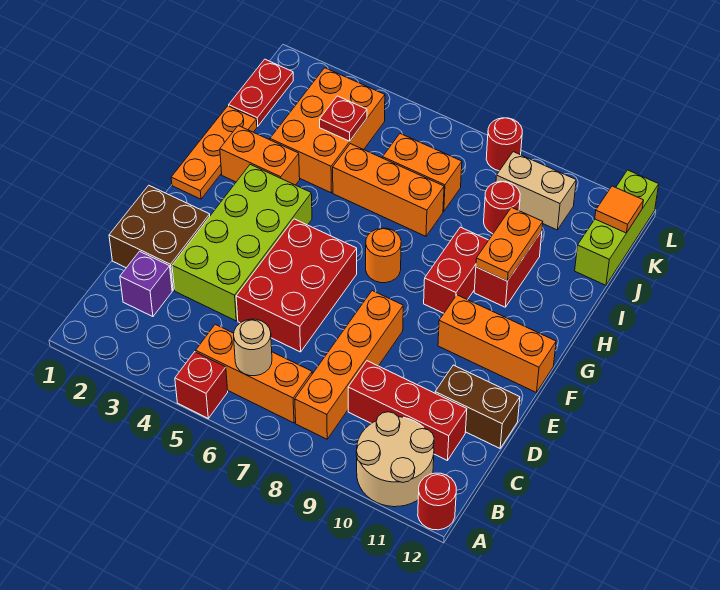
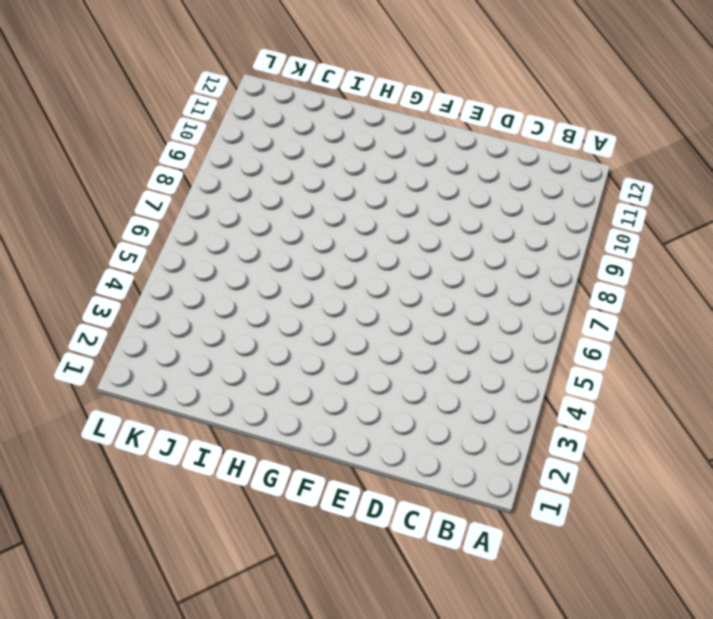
none -> red brick A5 level 1
none -> tan round brick A10:B11 level 1
none -> red round brick A12 level 1

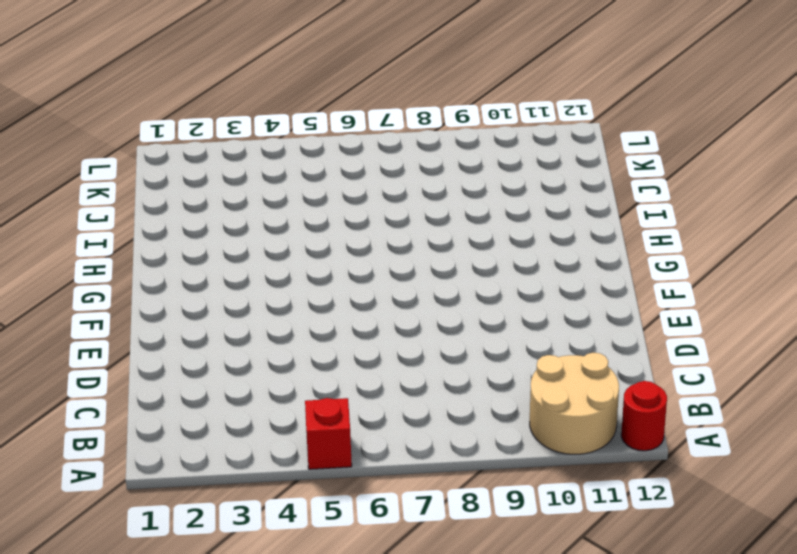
none -> orange brick B5:B7 level 1
none -> orange brick B8:E8 level 1
none -> purple brick C2 level 1

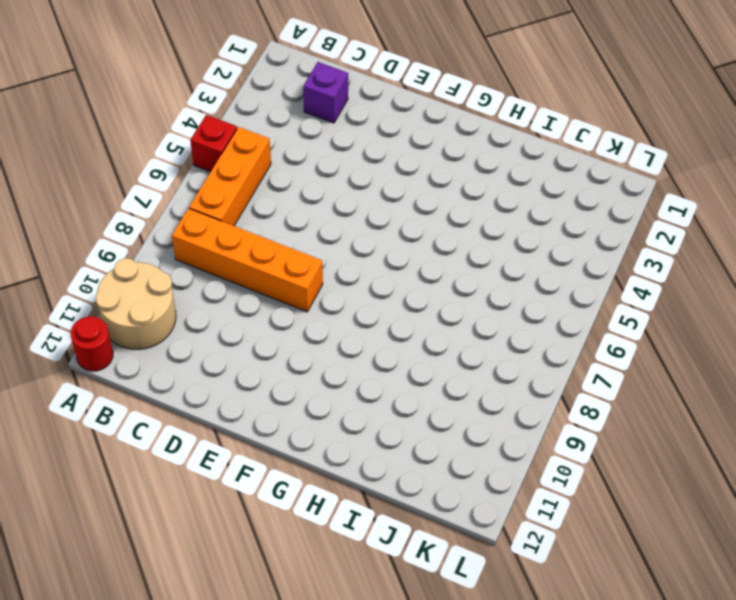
none -> red brick C9:C11 level 1
none -> brown brick D1:E2 level 1
none -> lime brick D3:G4 level 1

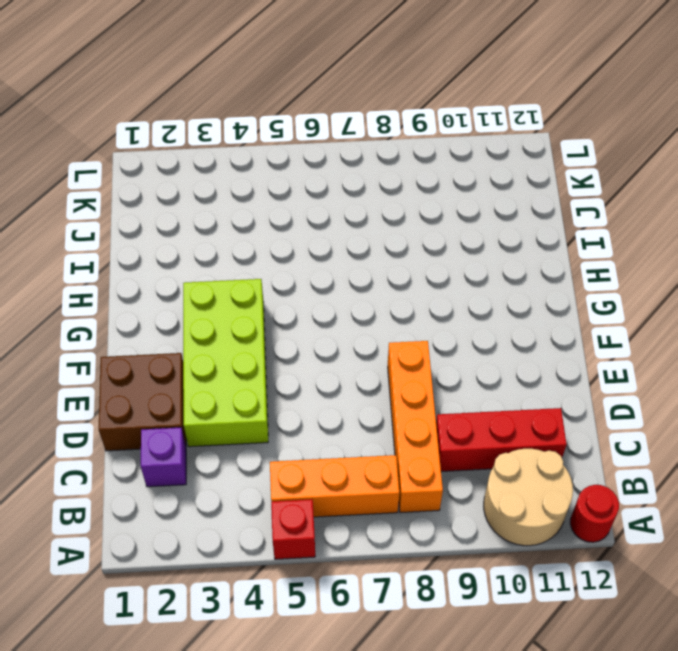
none -> red brick D5:F6 level 1
none -> brown brick D11:D12 level 1
none -> orange brick F10:F12 level 1

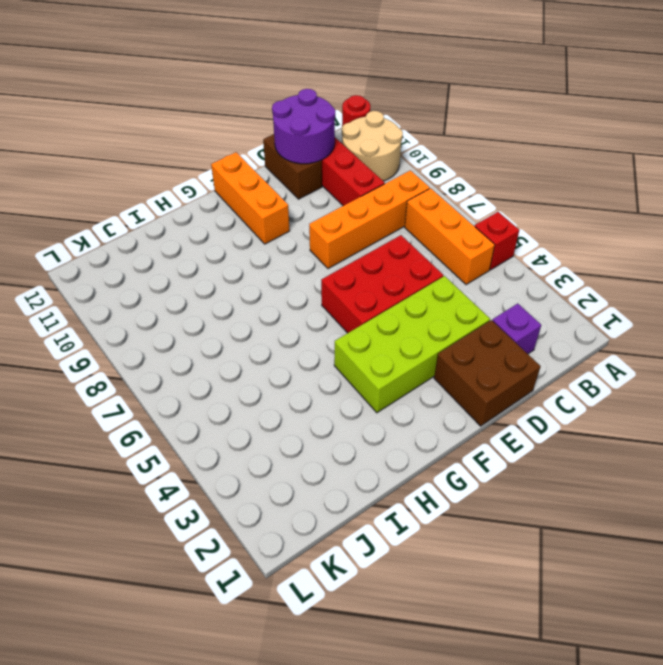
purple round brick C11:D12 level 2 -> none
none -> orange plate G1:I1 level 1
none -> orange round brick G7 level 1
none -> red brick G9:H9 level 1

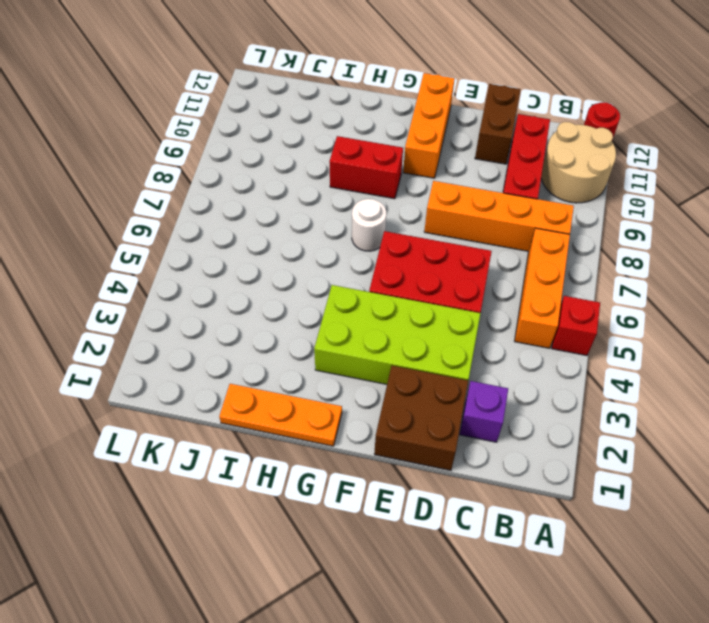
white round brick G7 level 1 -> orange round brick G7 level 1
none -> orange brick H2:H3 level 1
none -> red brick H10:I10 level 1
none -> orange brick I3:K4 level 1

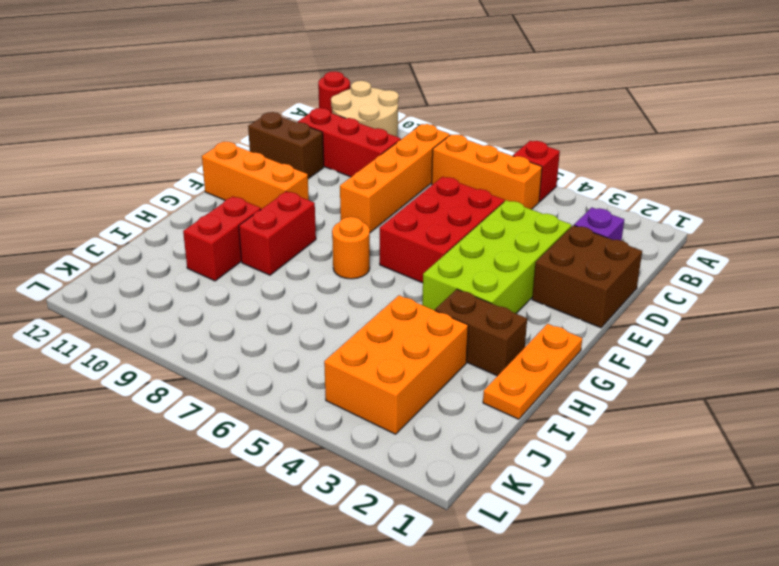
brown brick H2:H3 level 1 -> orange brick H2:H3 level 1
none -> orange brick I5:I7 level 1
none -> red plate J1:K1 level 1
none -> orange brick J6:J7 level 1

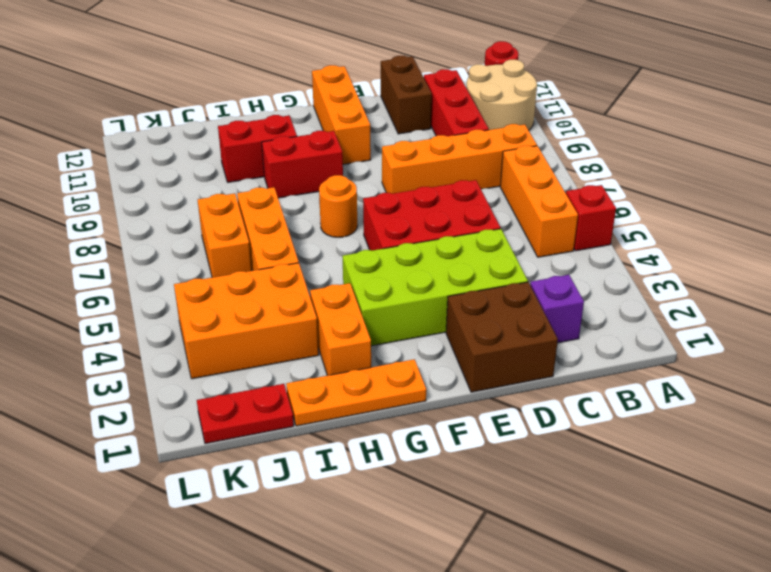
none -> red round brick J9 level 1
none -> lime brick J12:L12 level 1
none -> tan brick K9:K10 level 1

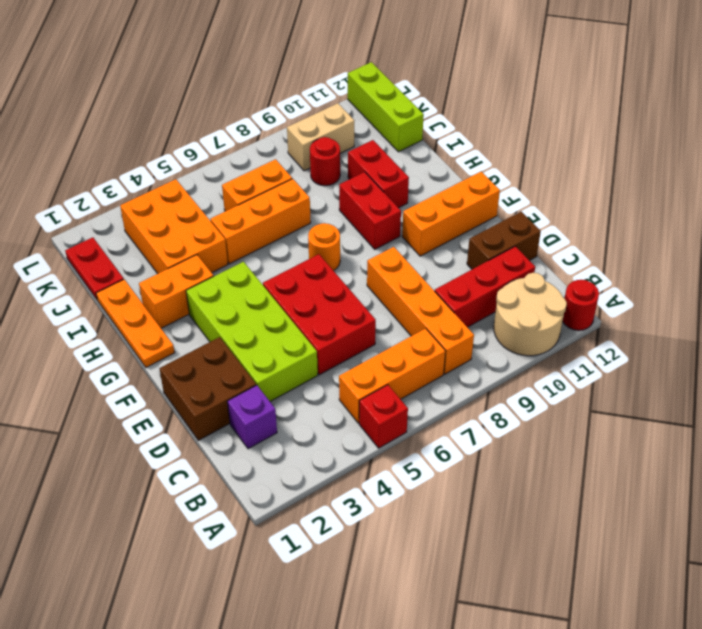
none -> red round brick L8 level 1
none -> tan round brick B6 level 2
none -> orange plate H10:I10 level 2

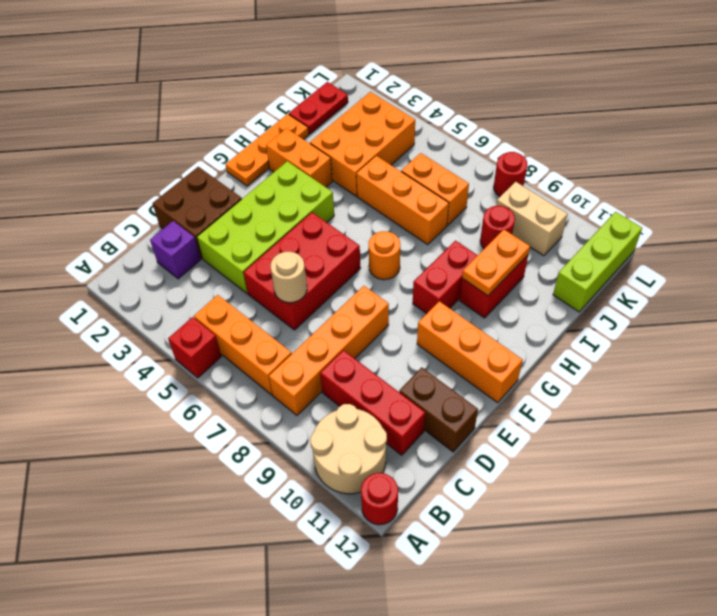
tan round brick D6 level 2 -> tan round brick B6 level 2
none -> red plate J4 level 2
none -> orange tile K12 level 2

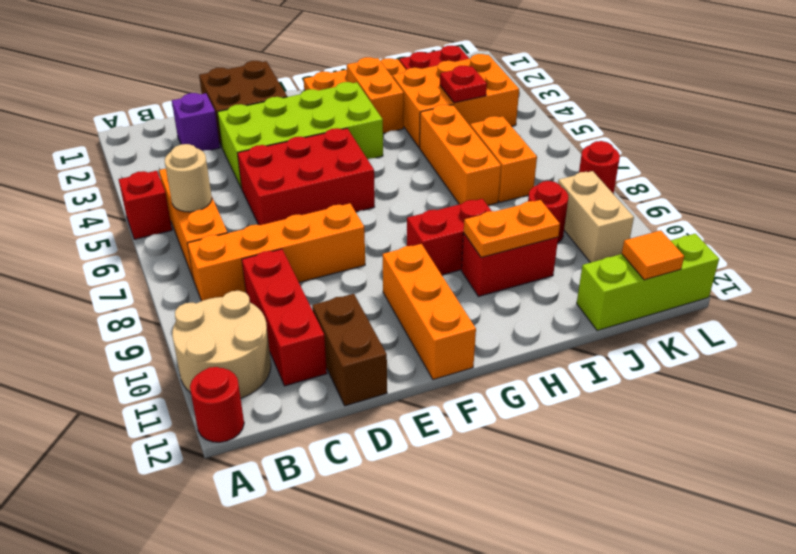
none -> orange round brick G7 level 1

